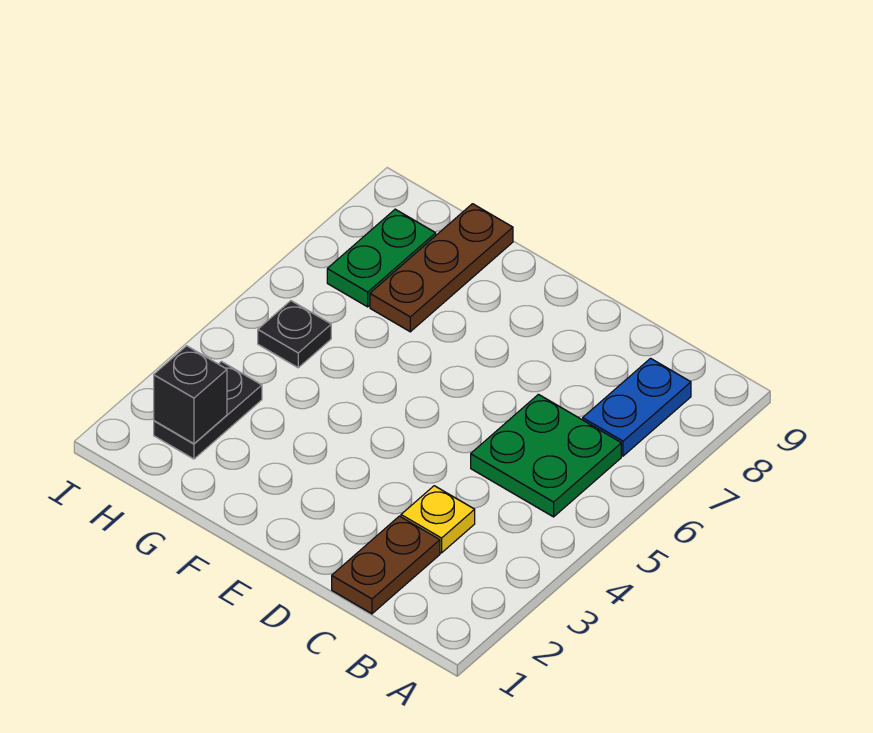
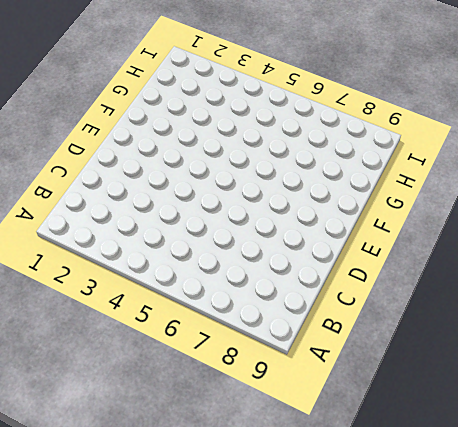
none -> green plate B5:C6 level 1
none -> blue plate B7:B8 level 1

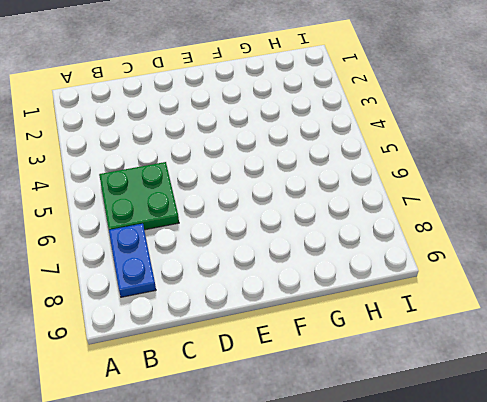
none -> brown plate C1:C2 level 1
none -> yellow plate C3 level 1

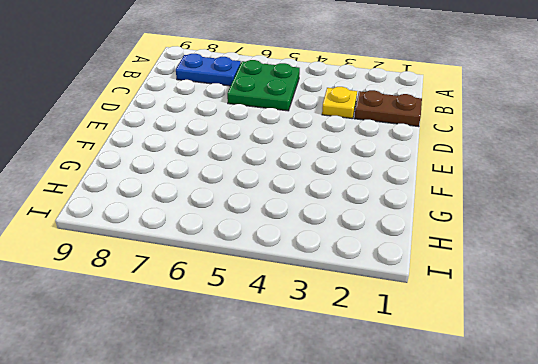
none -> brown plate G7:G9 level 1
none -> black plate H2:H3 level 1

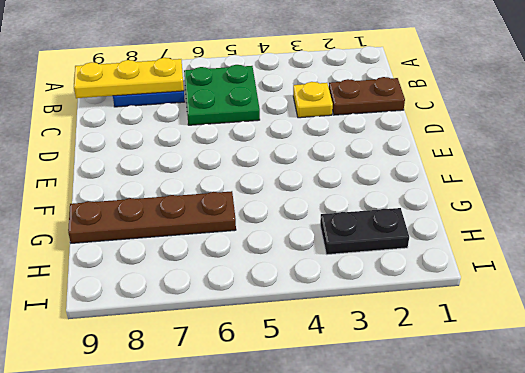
yellow plate B7:B9 level 2 -> none
brown plate G6:G9 level 1 -> brown plate G7:G9 level 1
none -> black plate H5 level 1
none -> green plate H7:H8 level 1

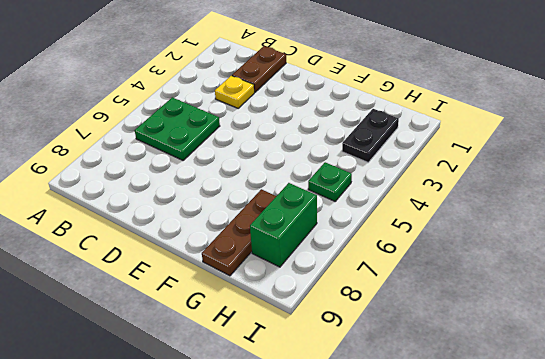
green plate H5 level 1 -> black plate H5 level 1
green brick H7:H8 level 1 -> green plate H7:H8 level 1
none -> blue plate B7:B8 level 1
none -> black brick H2 level 2

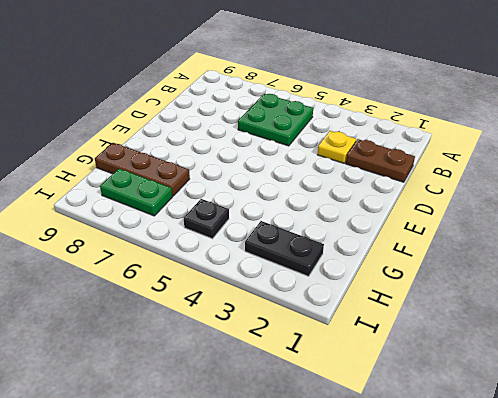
none -> blue plate B7:B8 level 1
none -> black brick H2 level 2

